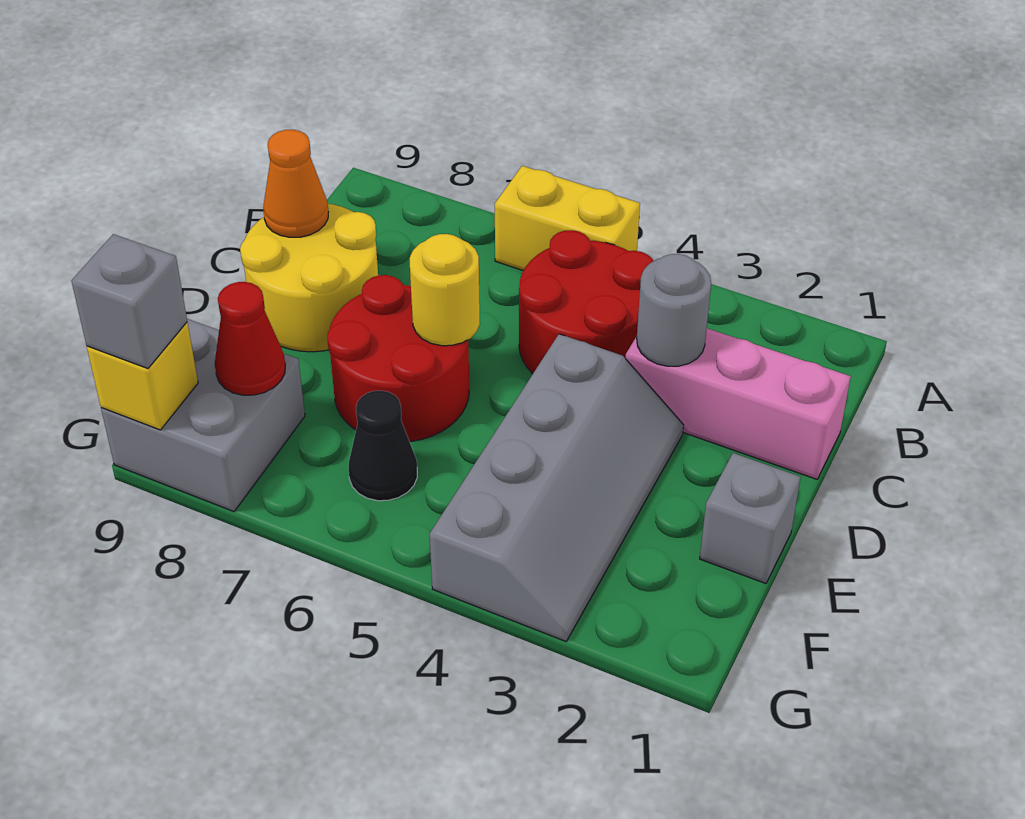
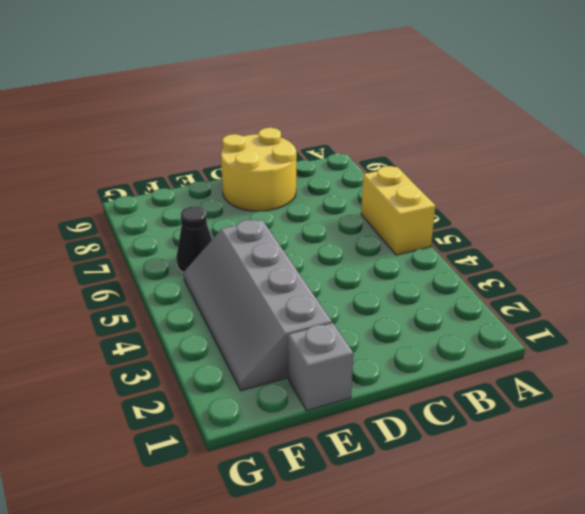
grey slope E2:F5 level 1 top E -> grey slope D3:G4 level 1 top 4
none -> red round brick B4:C5 level 1
none -> pink brick C1:C3 level 1
none -> red round brick D6:E7 level 1

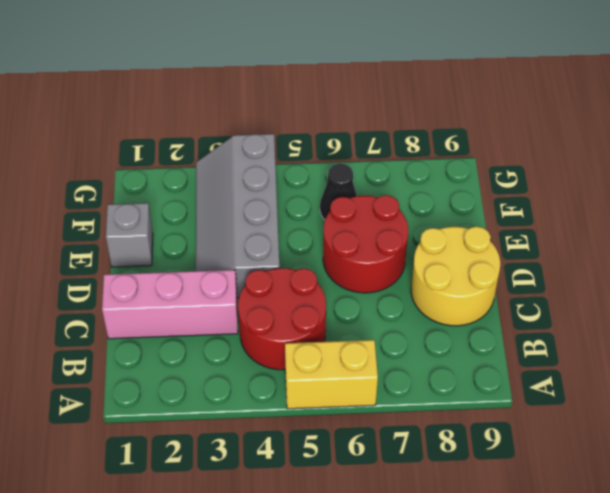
none -> grey brick F8:G9 level 1
none -> grey round brick C3 level 2
none -> orange cone C9 level 2

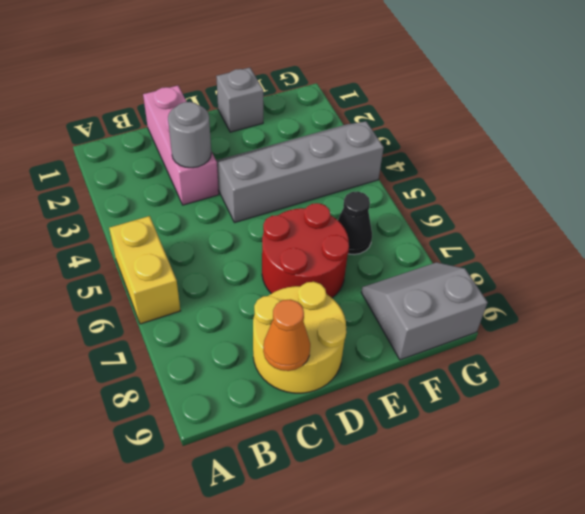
grey slope F8:G9 level 1 top 9 -> grey brick F8:G9 level 1
none -> red round brick B4:C5 level 1
none -> yellow round brick D6 level 2
none -> red cone F8 level 2

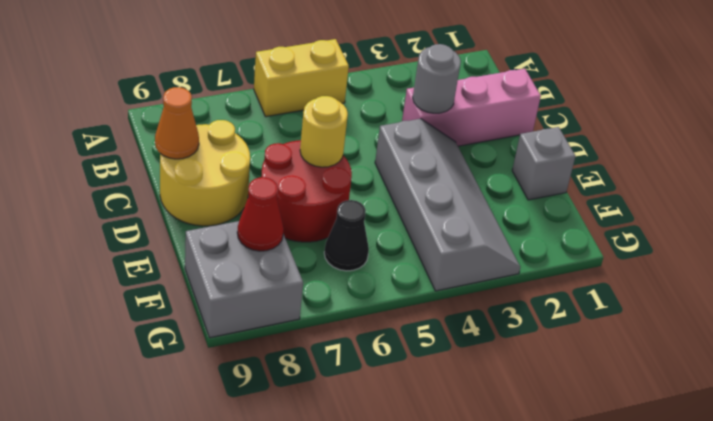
none -> red round brick B4:C5 level 1
none -> yellow brick G9 level 2
none -> grey brick G9 level 3

